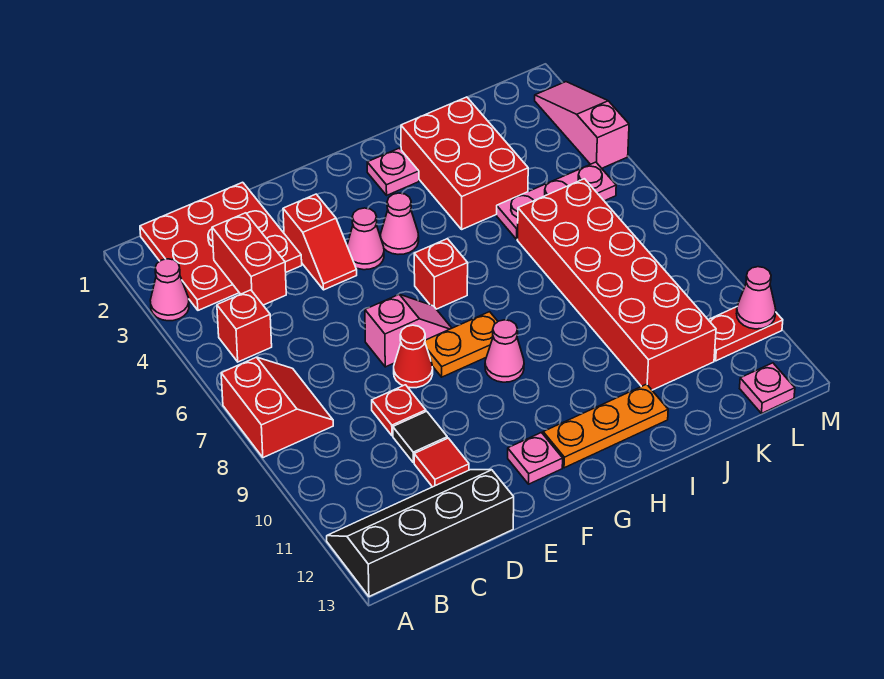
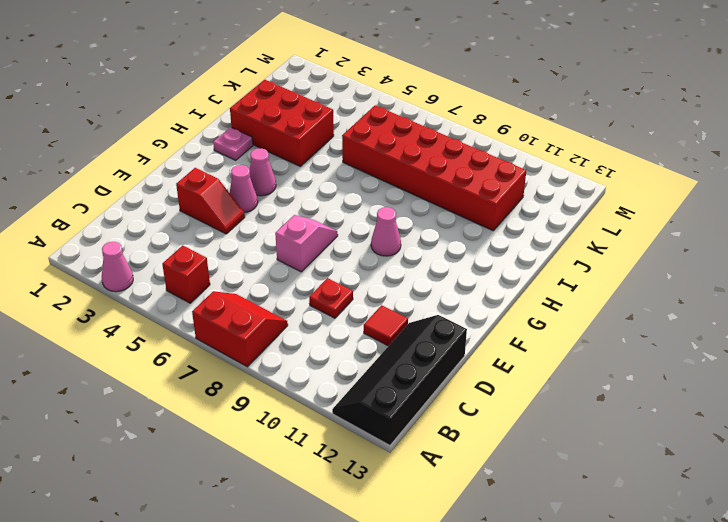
none -> red plate B1:D3 level 1
none -> black tile D10 level 1
none -> red cone E8 level 1

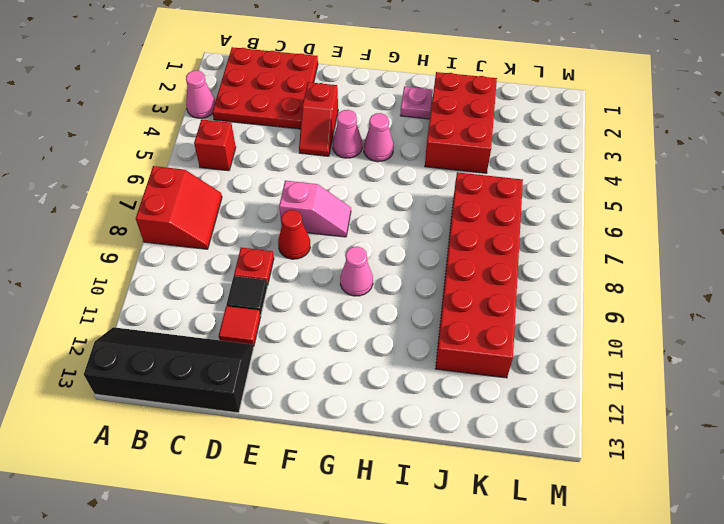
none -> orange plate F8:G8 level 1
none -> pink plate F12 level 1
none -> red brick G6 level 1

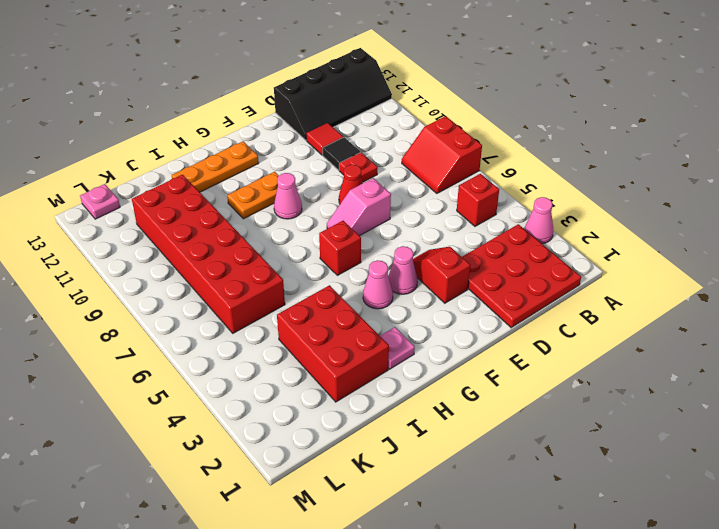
orange plate G10:H10 level 1 -> orange plate F8:G8 level 1
none -> pink plate F12 level 1
none -> pink plate J5:L5 level 1
none -> red plate L11:M11 level 1

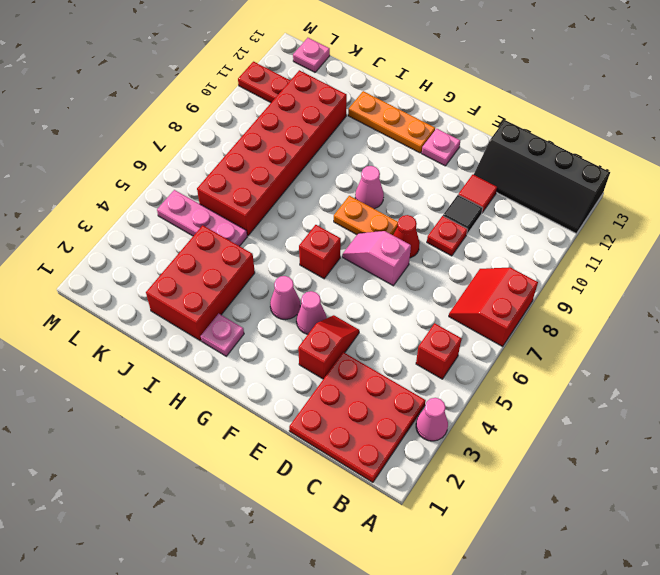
none -> pink slope M2:M4 level 1 top 4
none -> red brick C3:C4 level 2
none -> pink cone M11 level 2

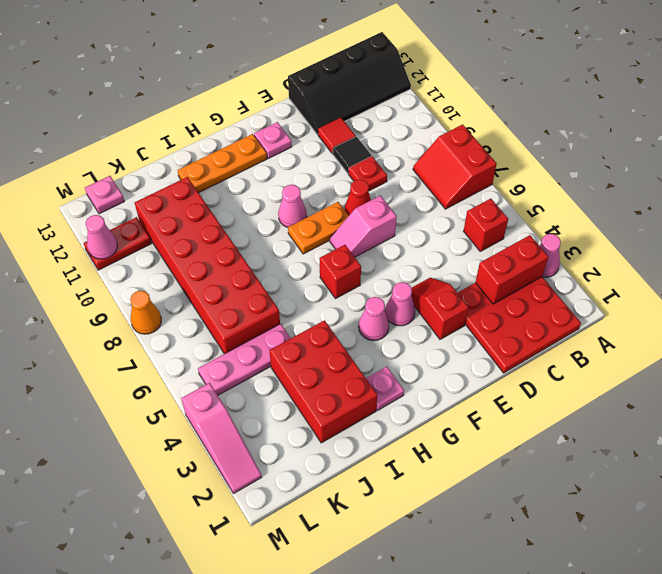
red brick B3:C3 level 2 -> red brick C3:C4 level 2
orange cone M8 level 1 -> none

